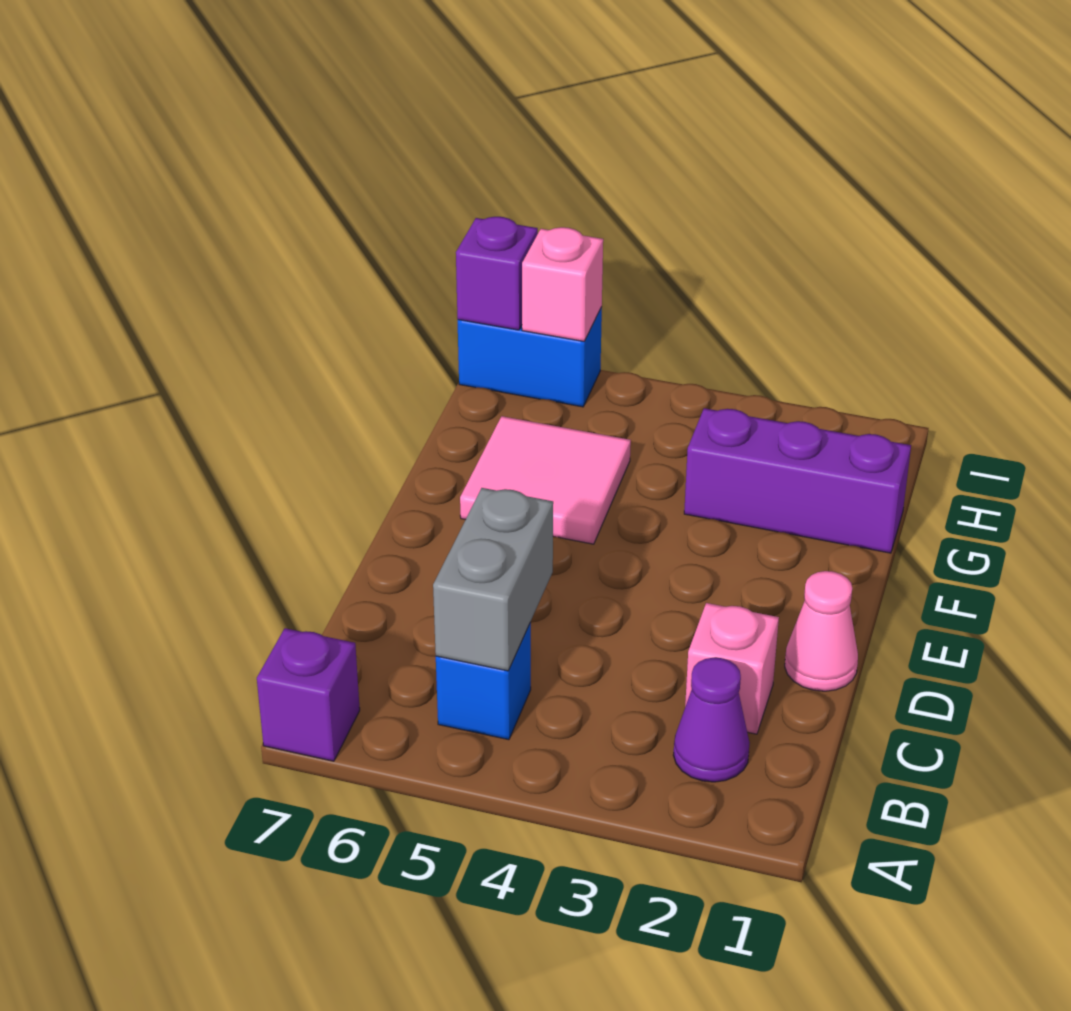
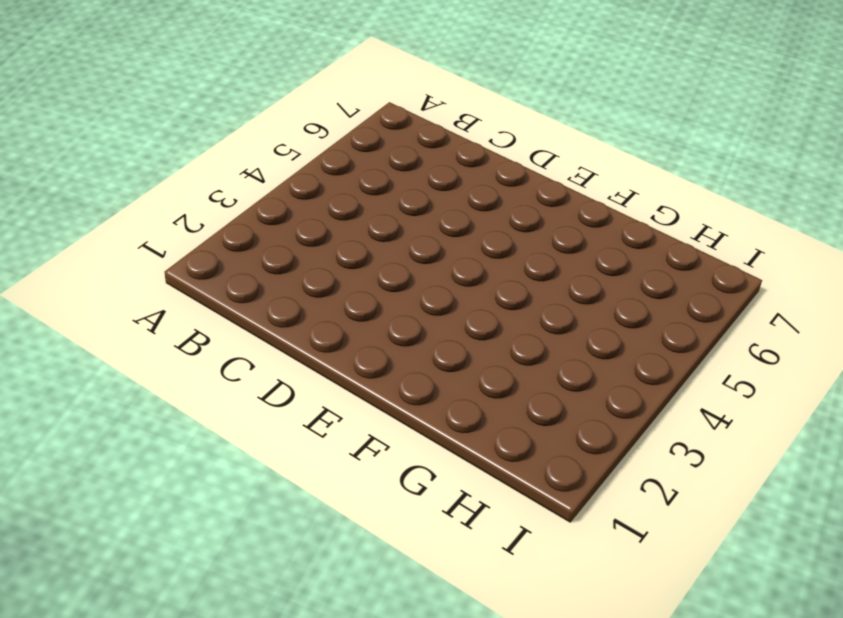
none -> purple brick A7 level 1
none -> purple cone B2 level 1

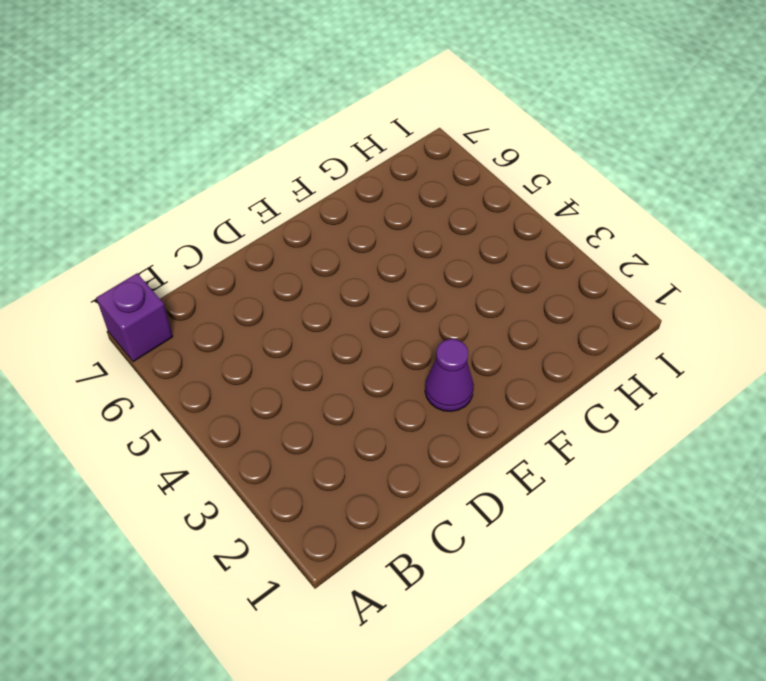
purple cone E2 level 1 -> purple cone B2 level 1
none -> blue brick B5 level 1
none -> pink brick C2 level 1

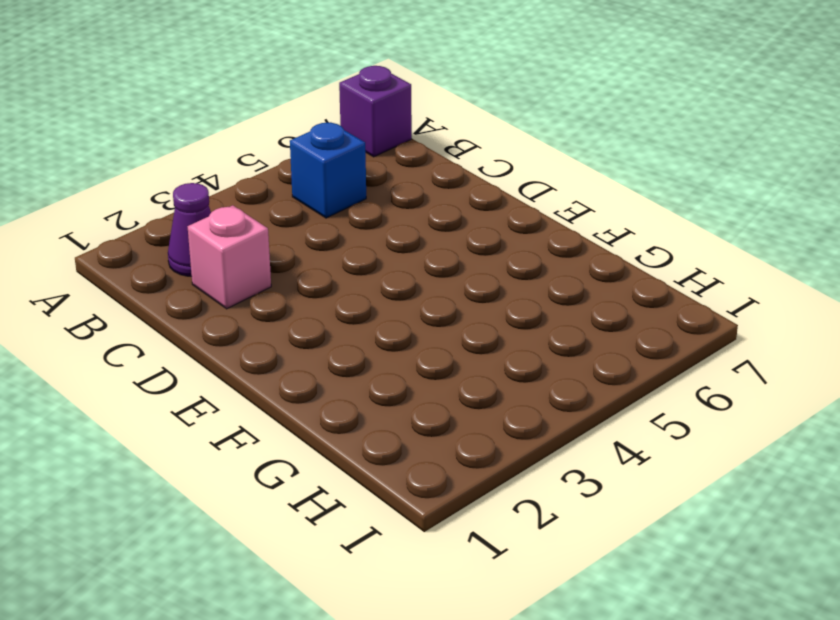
none -> pink cone D1 level 1
none -> pink tile F5:G6 level 1

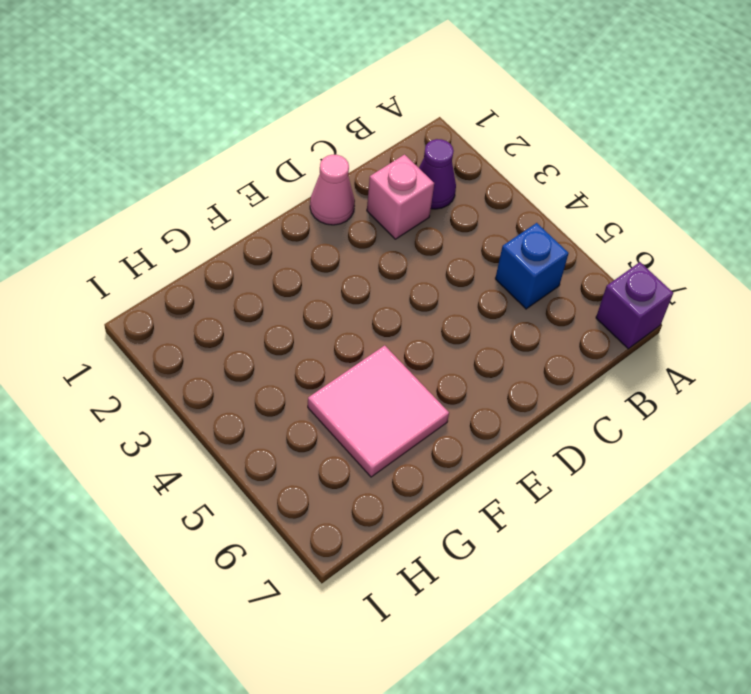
none -> purple brick G1:G3 level 1
none -> blue brick I6:I7 level 1

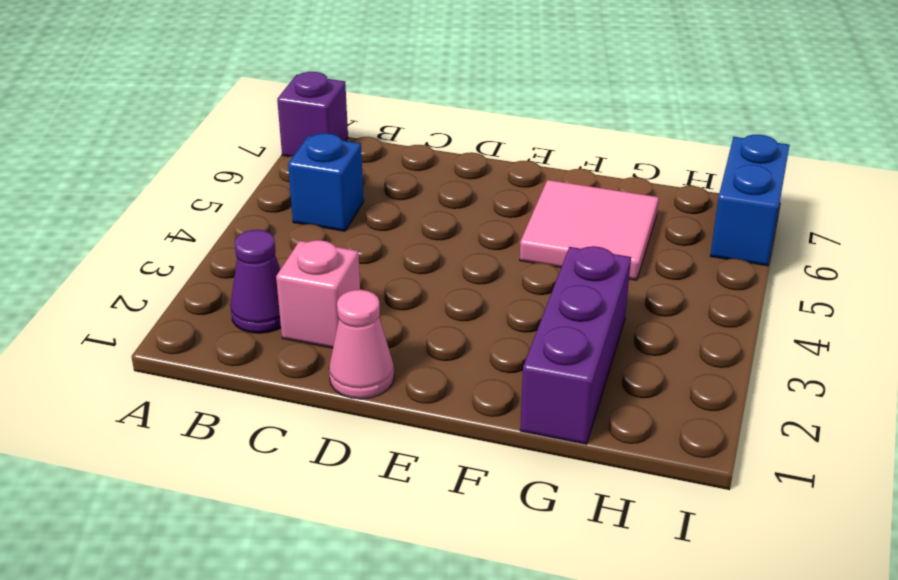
none -> grey brick B5:C5 level 2
none -> pink brick I6 level 2

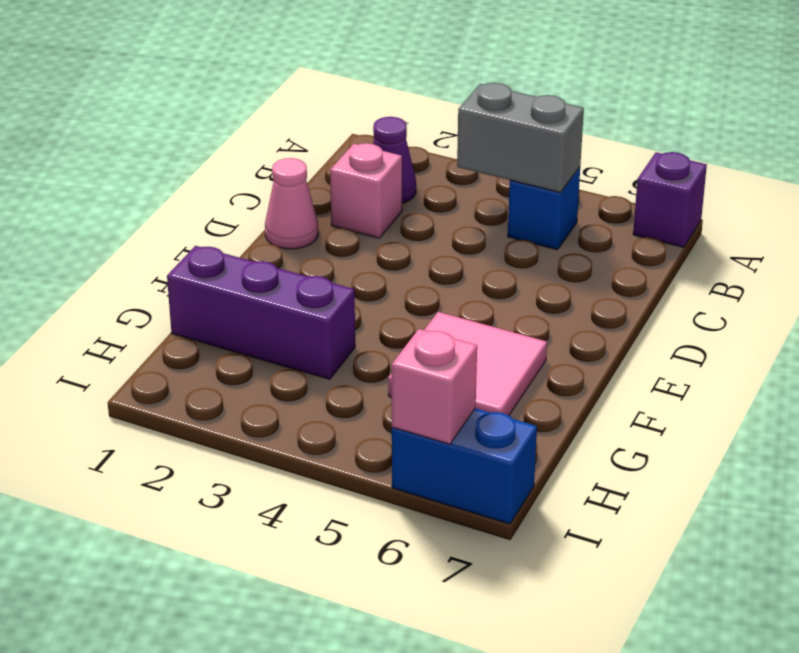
grey brick B4:B5 level 2 -> grey brick B5:C5 level 2
none -> purple brick I7 level 2

